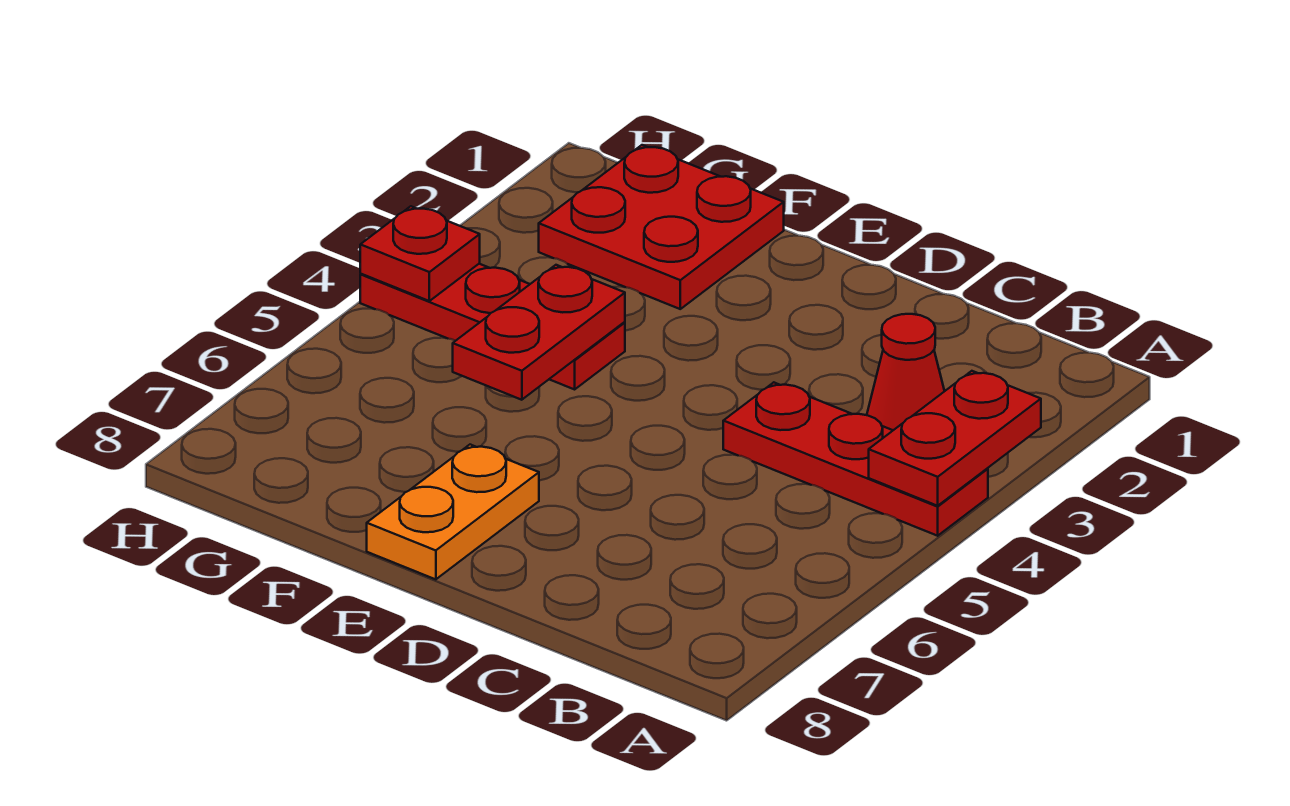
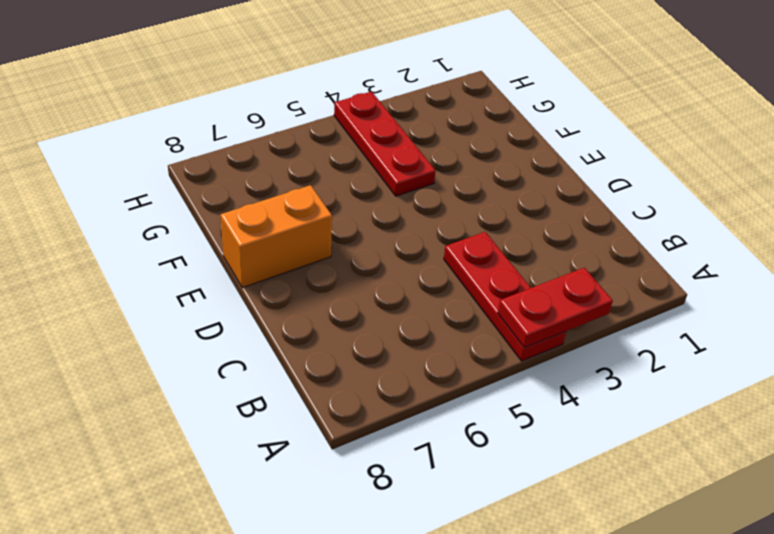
orange brick E7:E8 level 1 -> orange plate E7:E8 level 1
none -> red cone B3 level 1
none -> red plate F1:G2 level 1

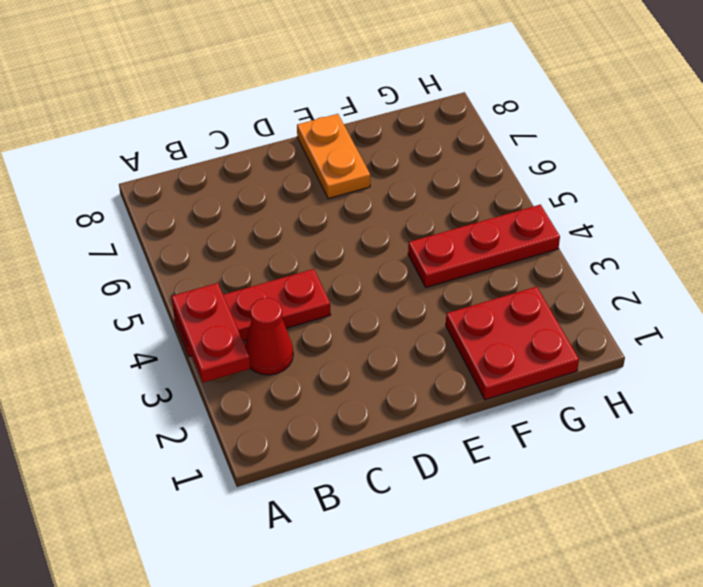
none -> red plate F4:F5 level 2
none -> red plate H4 level 2

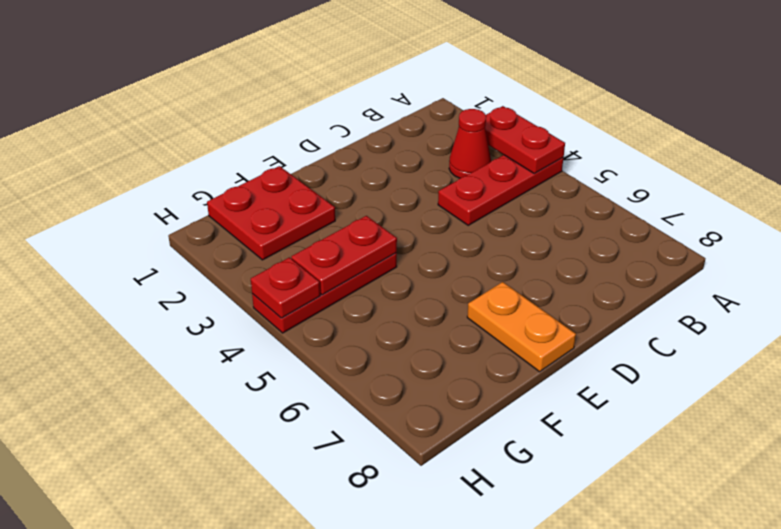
red plate F4:G4 level 2 -> red plate F4:F5 level 2

